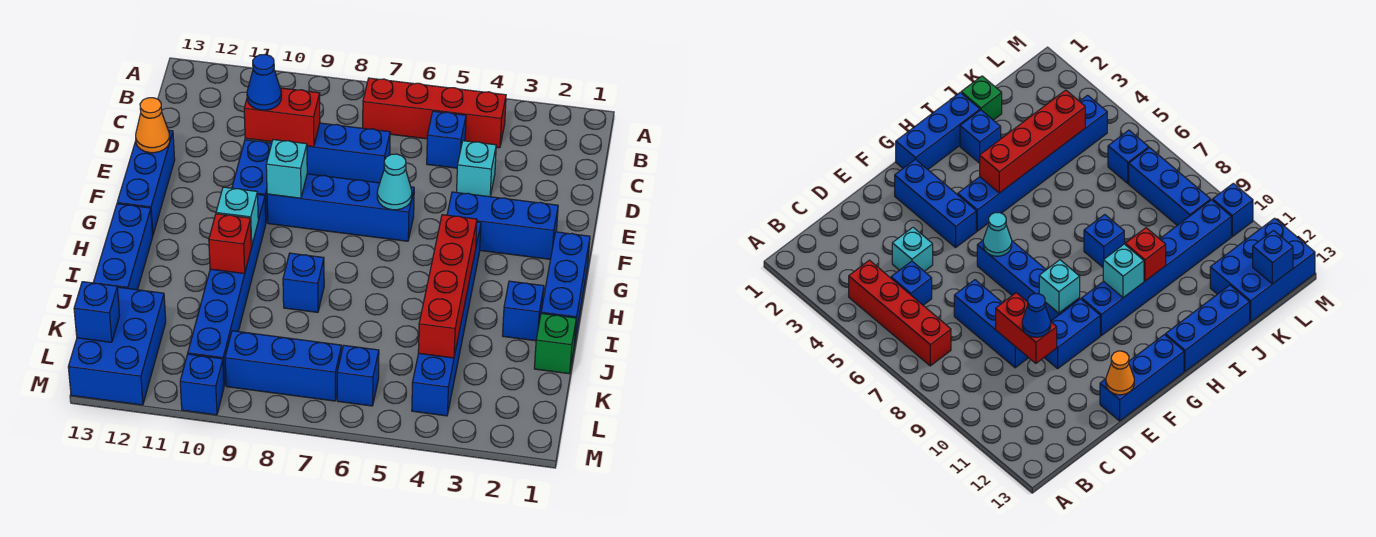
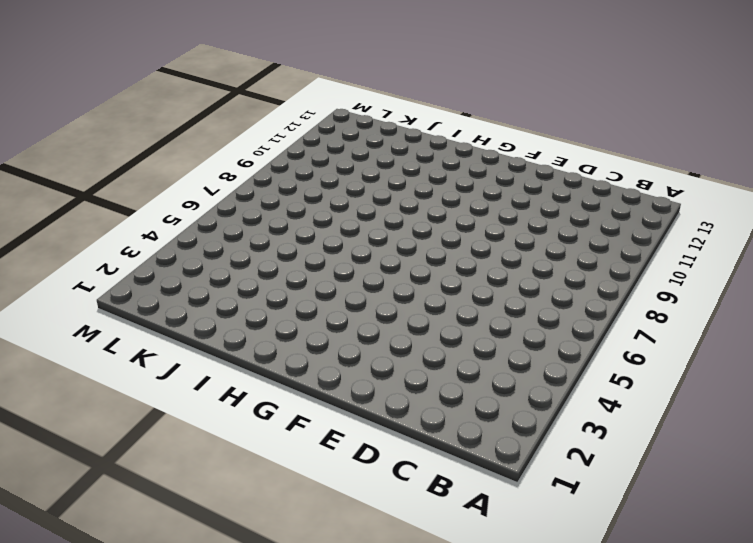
none -> red brick B4:B7 level 1
none -> blue brick C5 level 1
none -> cyan brick D4 level 1

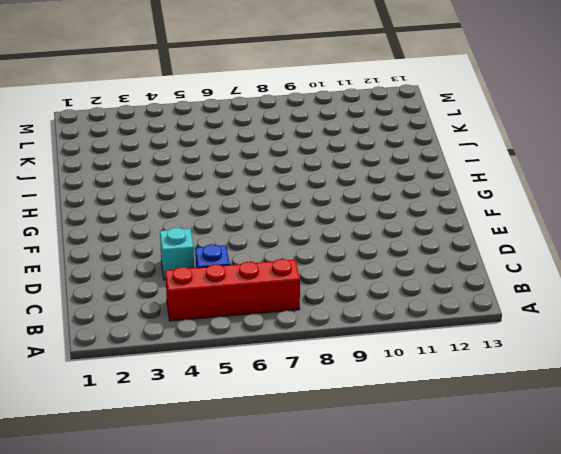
none -> blue brick D7:D9 level 1
none -> blue brick E10:F10 level 1
none -> blue brick E13:G13 level 1

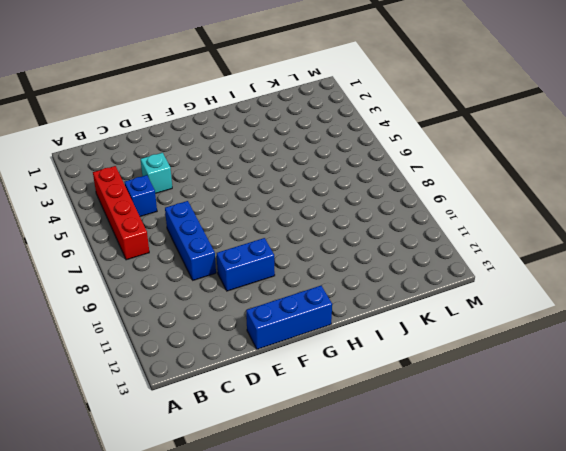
none -> blue brick F2:F4 level 1
none -> blue brick F6:F9 level 1
none -> blue brick G1:I1 level 1

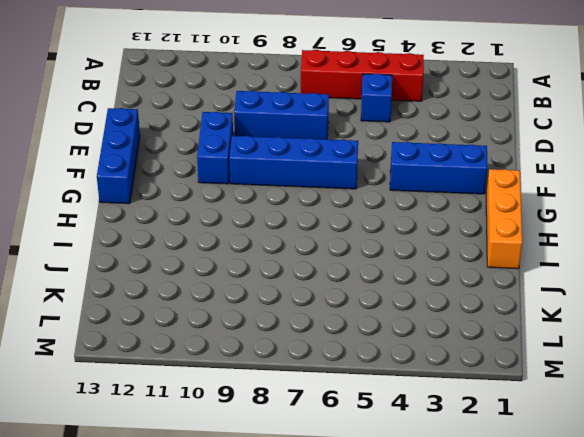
orange brick G1:I1 level 1 -> blue brick G1:I1 level 1
none -> cyan brick D4 level 1
none -> blue brick G4:L4 level 1
none -> blue brick G10:L10 level 1

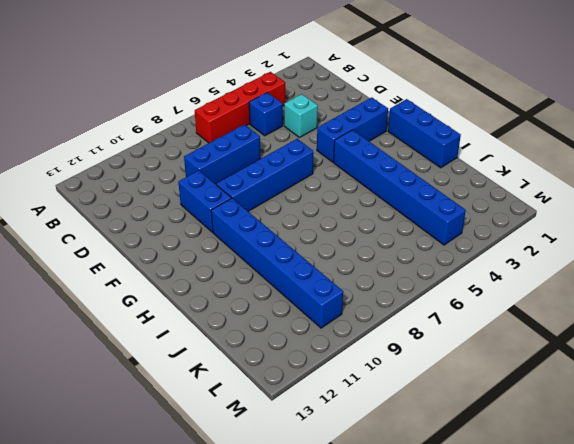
none -> blue brick E13:G13 level 1
none -> blue brick H13:J13 level 1
none -> blue brick I2 level 1

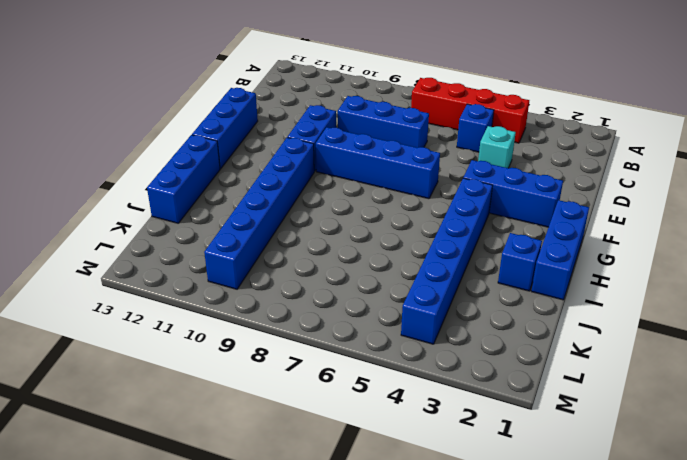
none -> blue brick I8 level 1
none -> green brick J1 level 1
none -> blue brick K12:M13 level 1

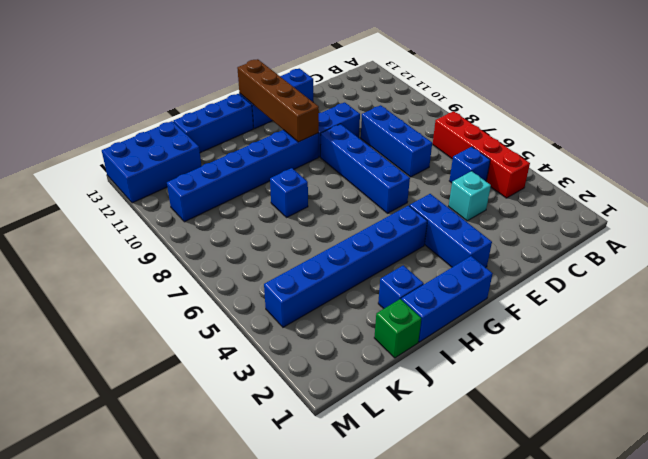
brown brick G10:G13 level 2 -> none
none -> blue brick L6 level 1
none -> blue brick L7:L9 level 1
none -> blue brick M10 level 1

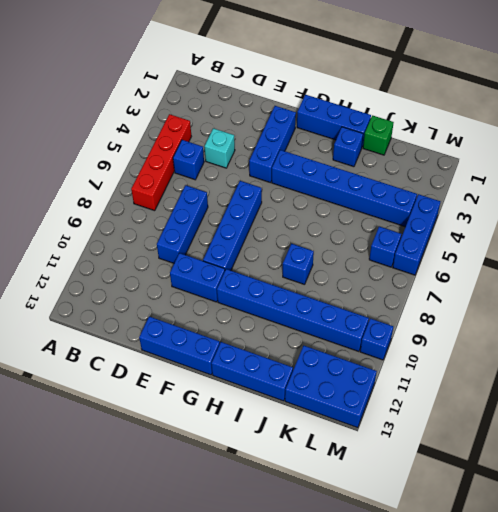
blue brick M4:M6 level 1 -> blue brick L7:L9 level 1
none -> red brick D9:D10 level 2
none -> orange cone E13 level 2
none -> cyan cone F6 level 2

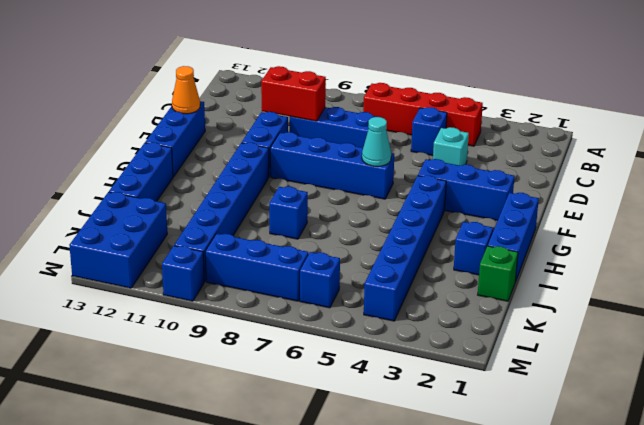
none -> cyan brick F9 level 2
none -> red brick H4:K4 level 2
none -> cyan brick H10 level 2

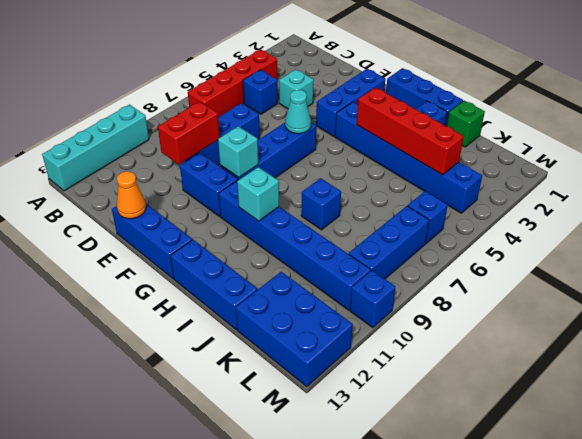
cyan brick A10:A13 level 1 -> none
none -> red brick I10 level 2
none -> blue brick L13 level 2
none -> blue cone D10 level 3

